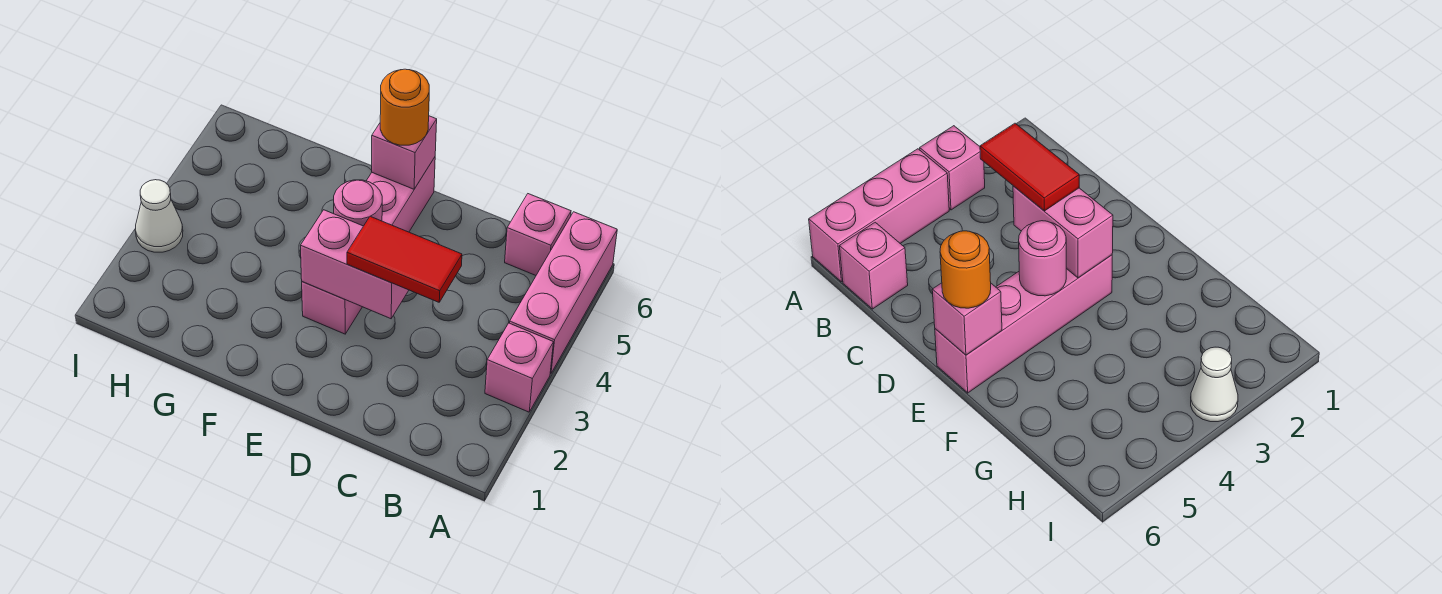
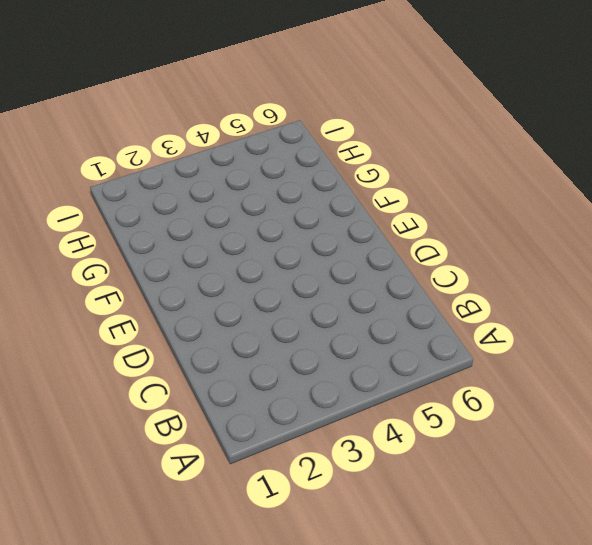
none -> pink brick A3 level 1
none -> pink brick A4:A6 level 1

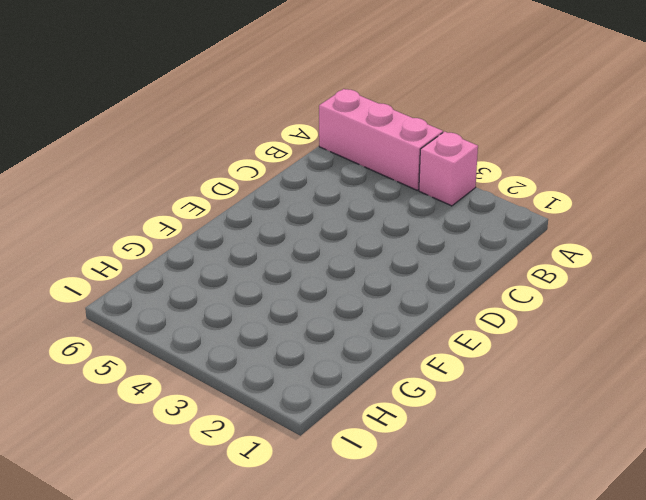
none -> pink brick B6 level 1
none -> pink brick E3:E6 level 1

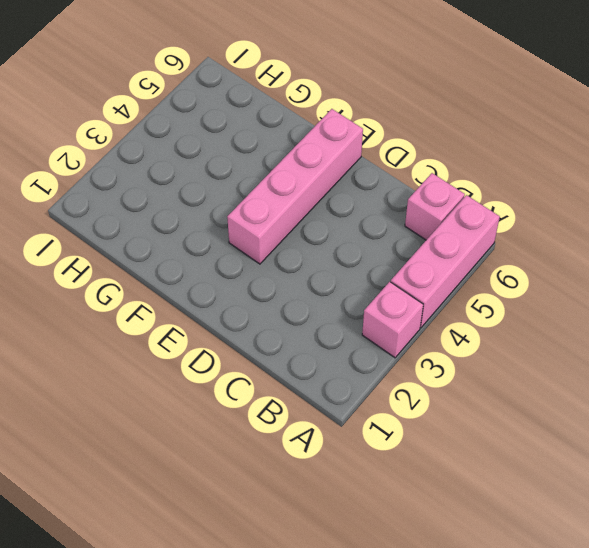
none -> white cone I3 level 1
none -> pink brick D3:E3 level 2

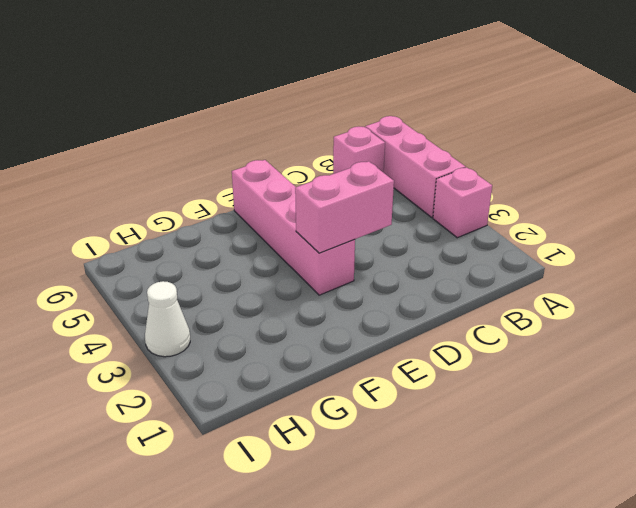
none -> pink round brick E4 level 2
none -> pink brick E6 level 2

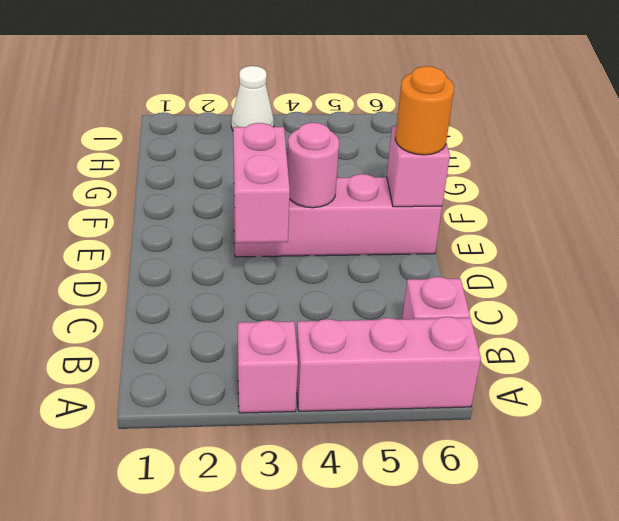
none -> red tile C3:D3 level 3

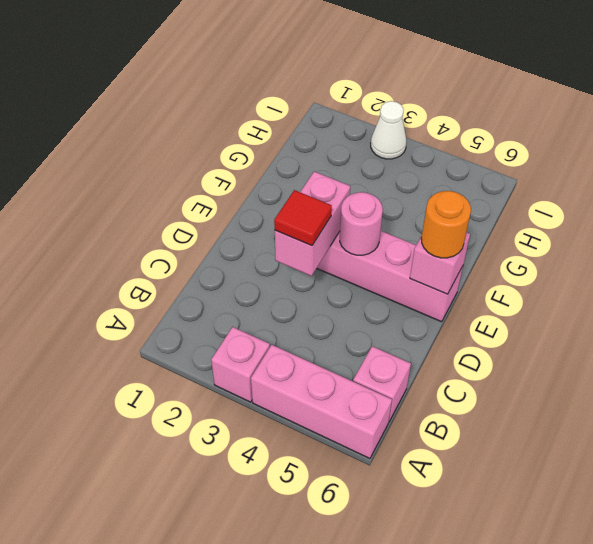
red tile D3 level 3 -> red tile C3:D3 level 3

